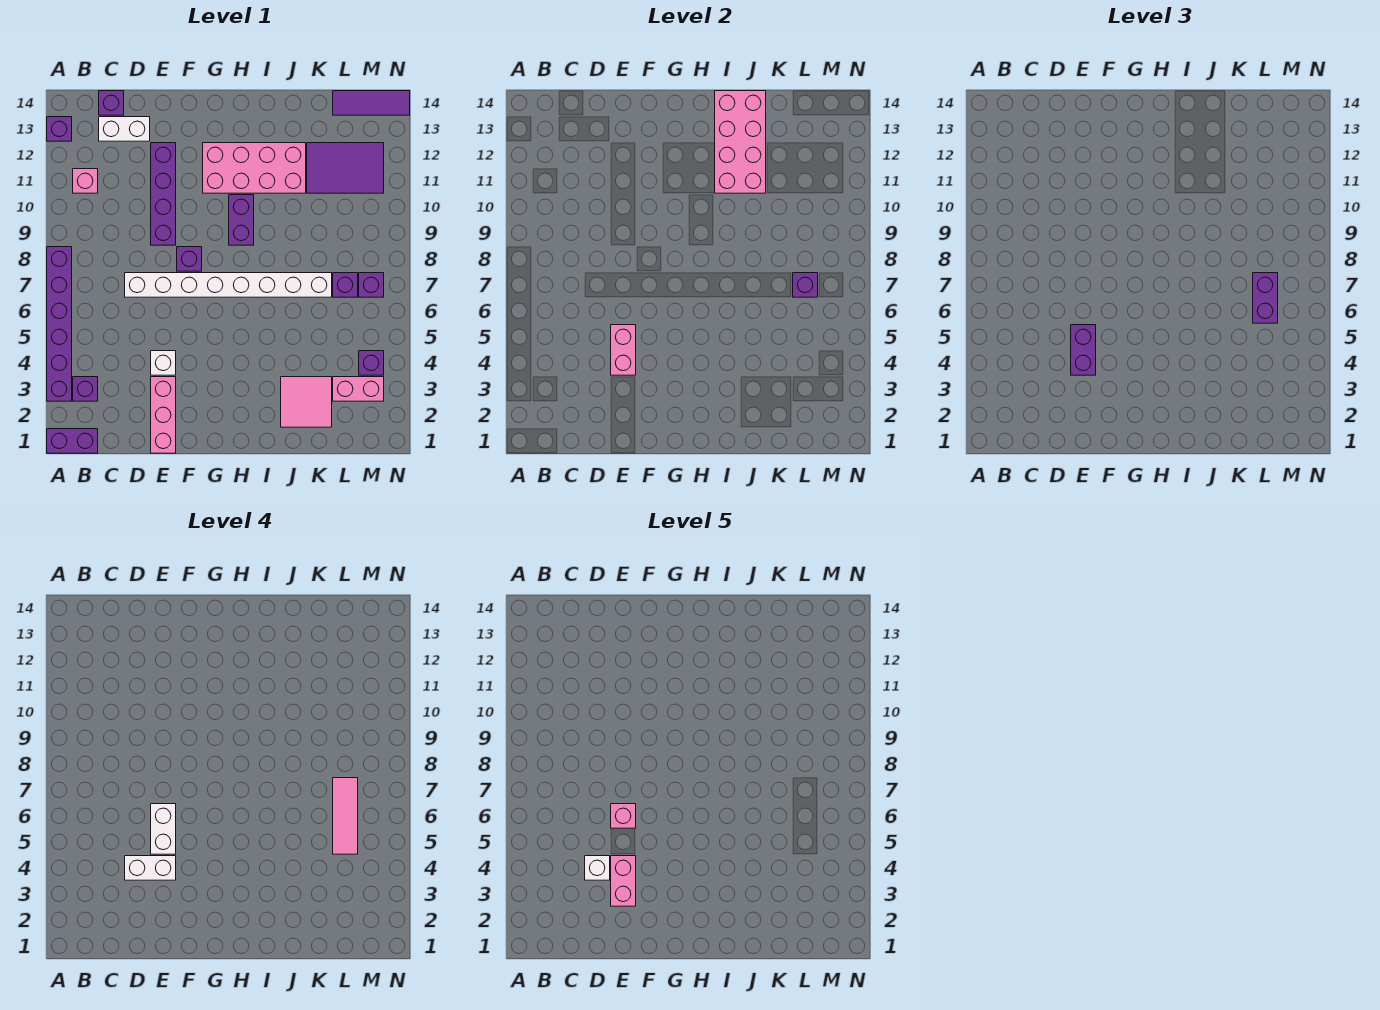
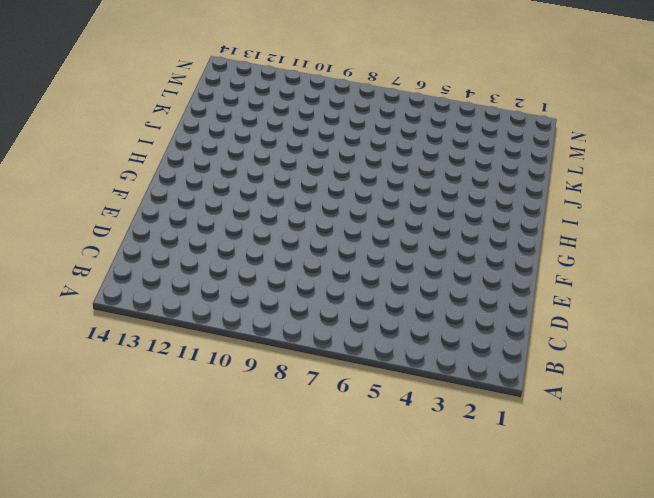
none -> purple brick A1:B1 level 1
none -> purple brick A3:A8 level 1
none -> purple brick A13 level 1
none -> purple brick B3 level 1

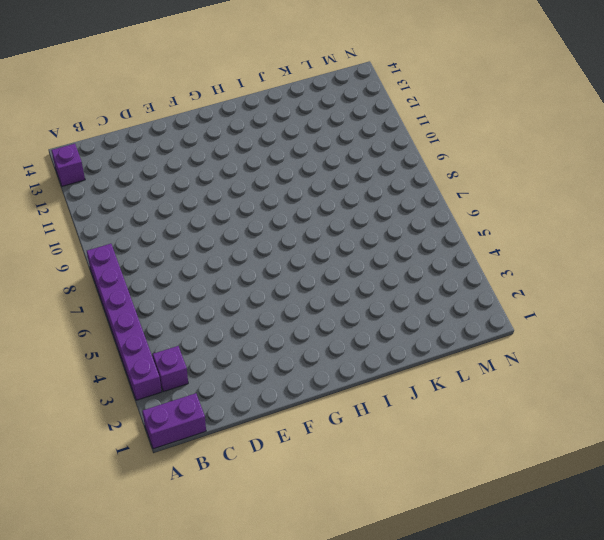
none -> pink brick B11 level 1
none -> white brick C13:D13 level 1
none -> purple brick C14 level 1
none -> white brick D7:K7 level 1

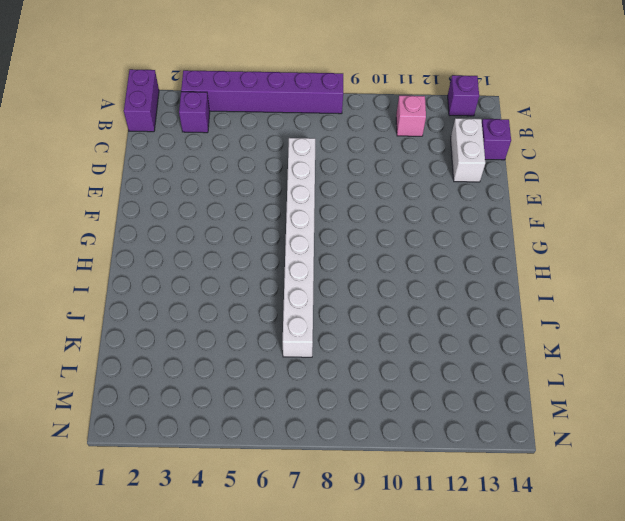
none -> pink brick E1:E3 level 1
none -> white brick E4 level 1
none -> purple brick E9:E12 level 1
none -> purple brick F8 level 1

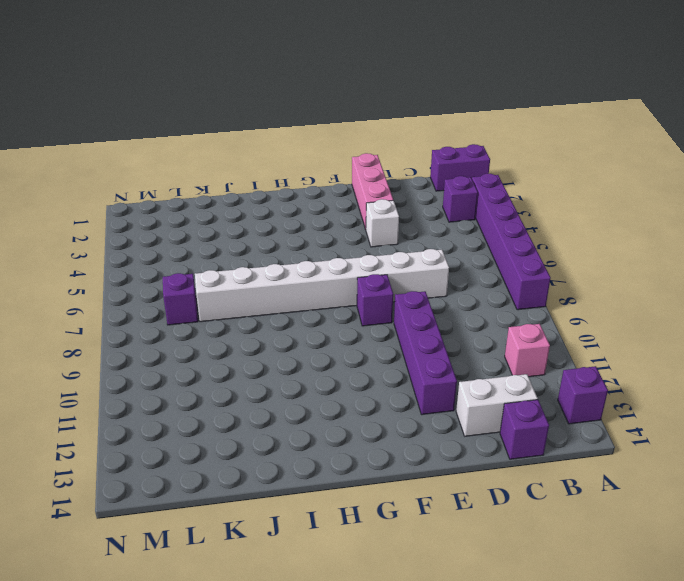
none -> pink brick G11:J12 level 1
none -> purple brick H9:H10 level 1
none -> pink tile J2:K3 level 1
none -> purple tile K11:M12 level 1

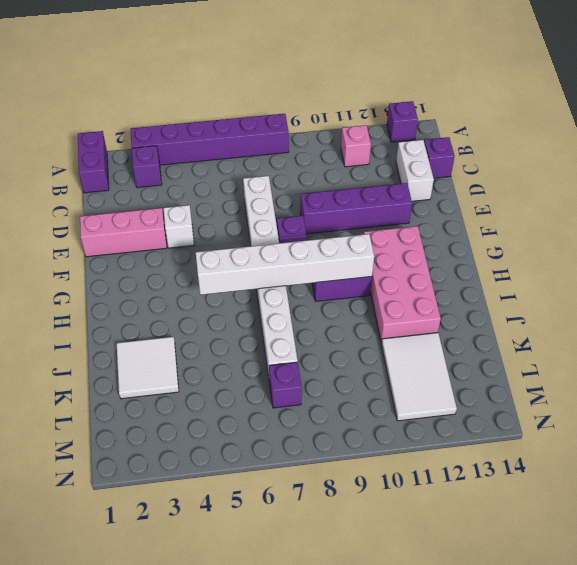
white brick H5:H10 level 2 -> none
white tile J2:K3 level 1 -> pink tile J2:K3 level 1
white tile K11:M12 level 1 -> purple tile K11:M12 level 1
none -> pink brick L3:M3 level 1
none -> purple tile L14:N14 level 1
none -> purple brick M4 level 1
none -> purple brick M7 level 1

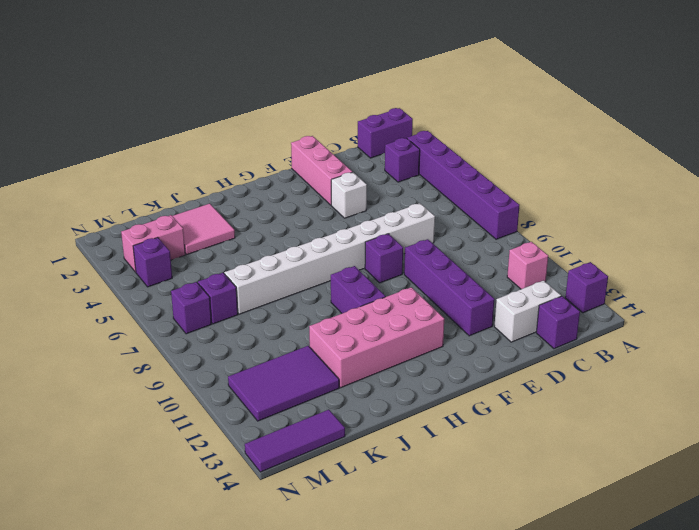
none -> pink brick E4:E5 level 2
none -> pink brick I11:J14 level 2
none -> purple brick L7 level 2
none -> purple brick E4:E5 level 3

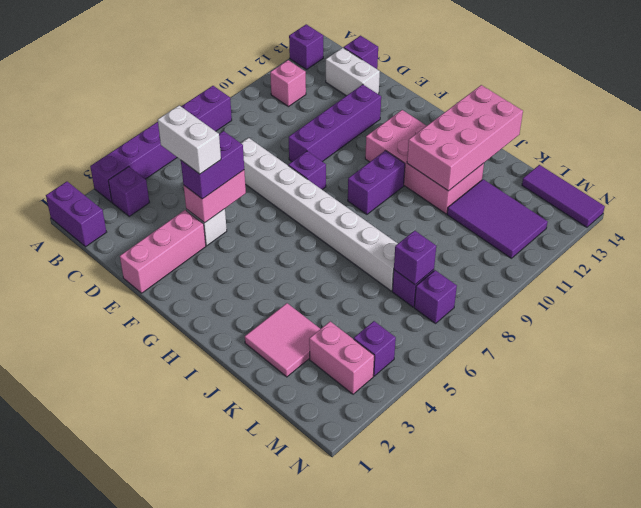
none -> purple brick L6:L7 level 3
none -> white brick E5:E6 level 4
none -> pink tile L5:L7 level 4
none -> white brick D4 level 5

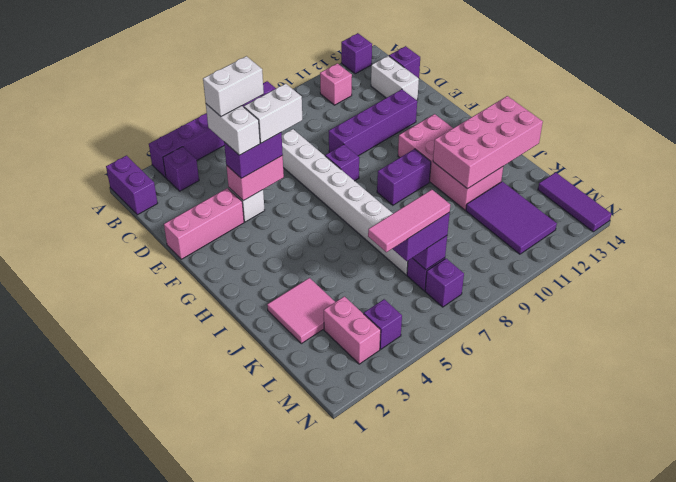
white brick D4:D5 level 5 -> white brick D4 level 5
none -> pink brick E3:E4 level 5
none -> pink brick E6 level 5

